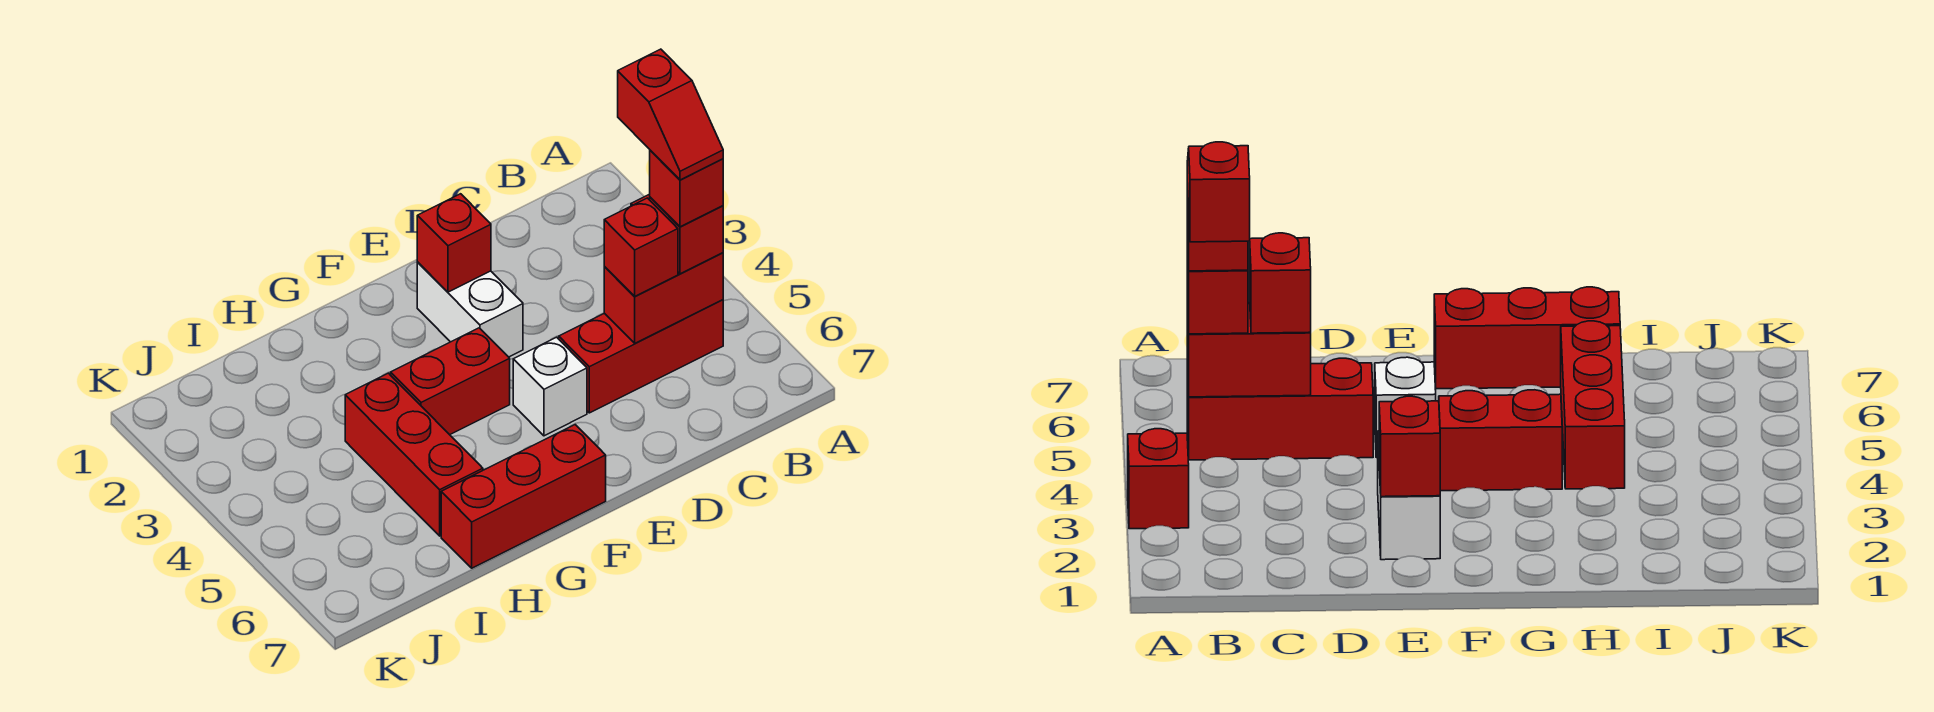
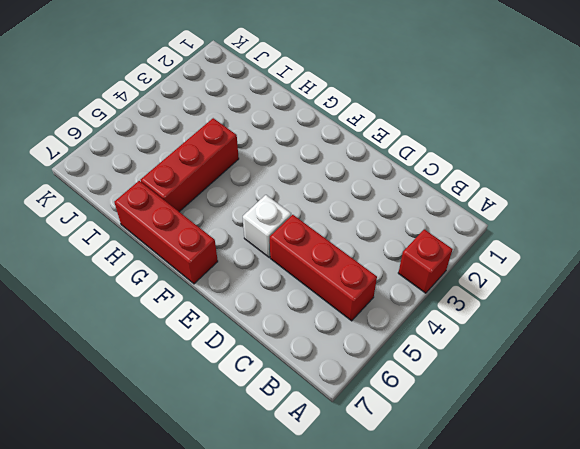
none -> white brick E2:E3 level 1
none -> red brick F4:G4 level 1
none -> red brick B5:C5 level 2

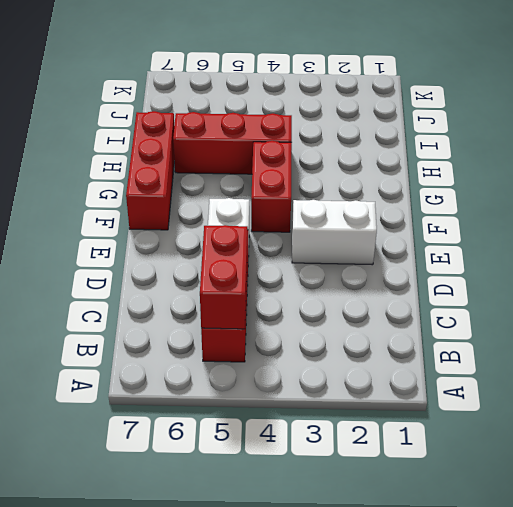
none -> red brick A3 level 1
none -> red brick E2 level 2
none -> red brick B5 level 3

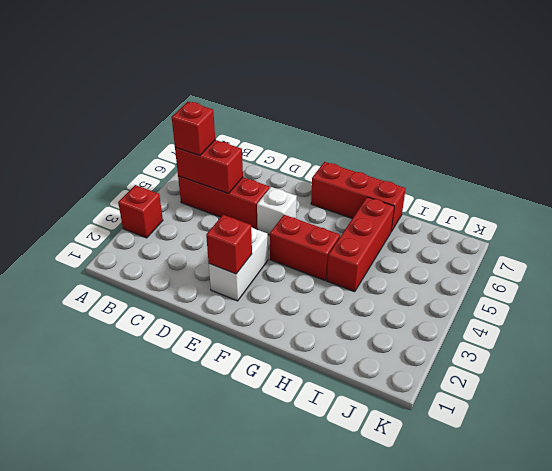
none -> red brick C5 level 3
none -> red brick B5 level 4
none -> red slope B4:B5 level 5 top 4

